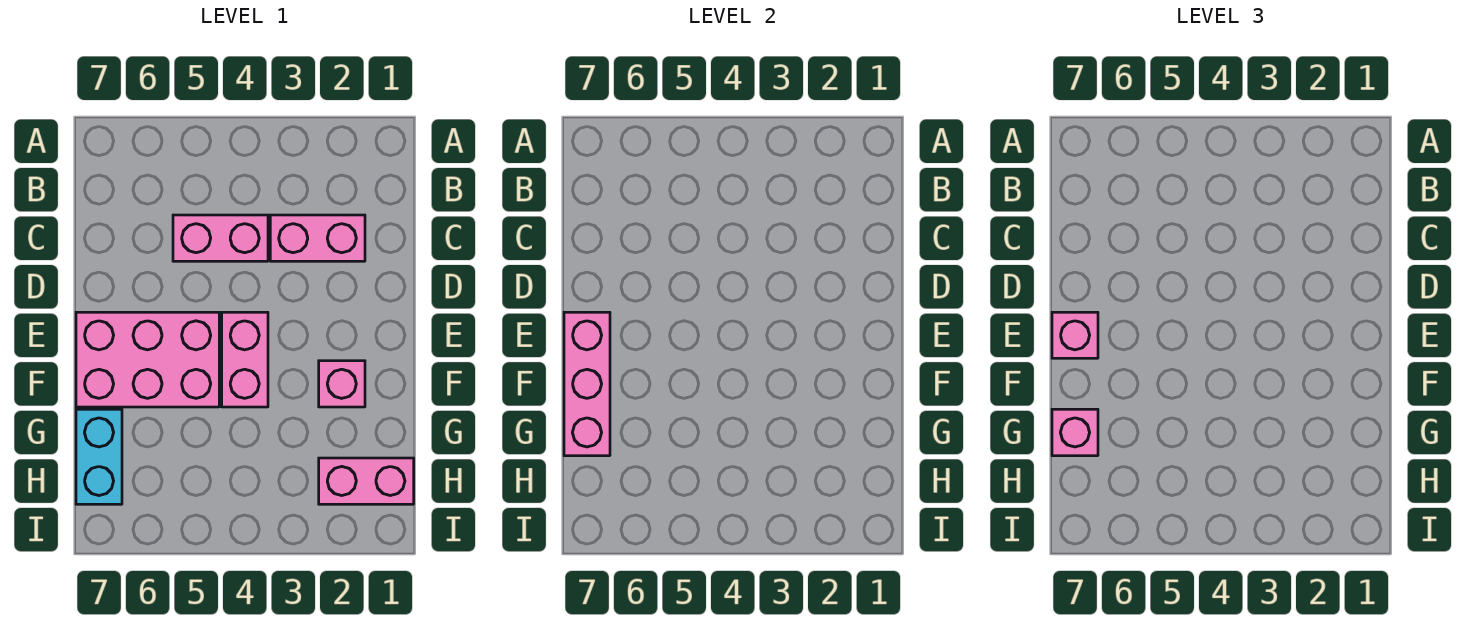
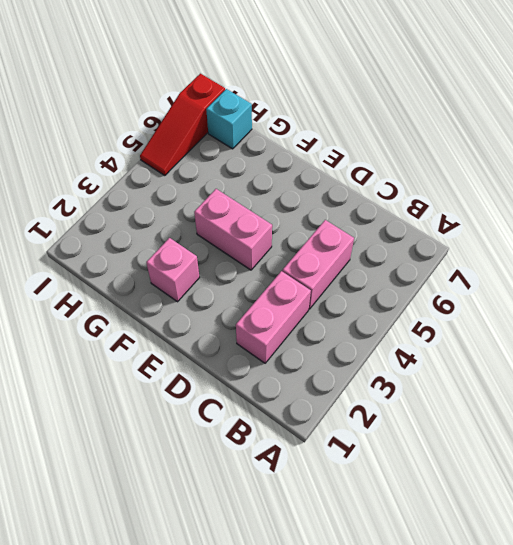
cyan brick H7 level 1 -> cyan brick G7:H7 level 1
red slope I5:I7 level 1 top 7 -> none
none -> pink brick E5:F7 level 1
none -> pink brick H1:H2 level 1

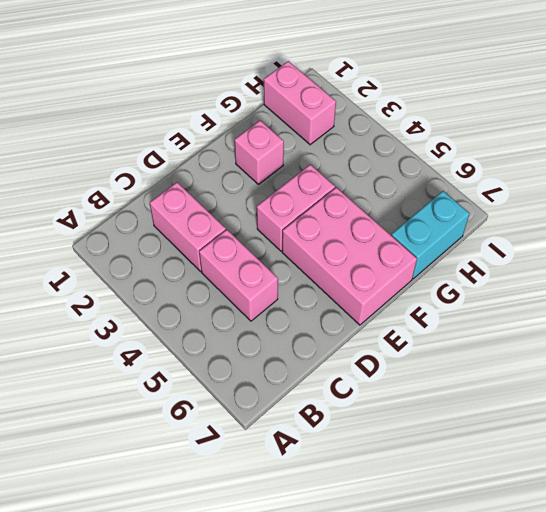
none -> pink brick E7:G7 level 2
none -> pink brick E7 level 3

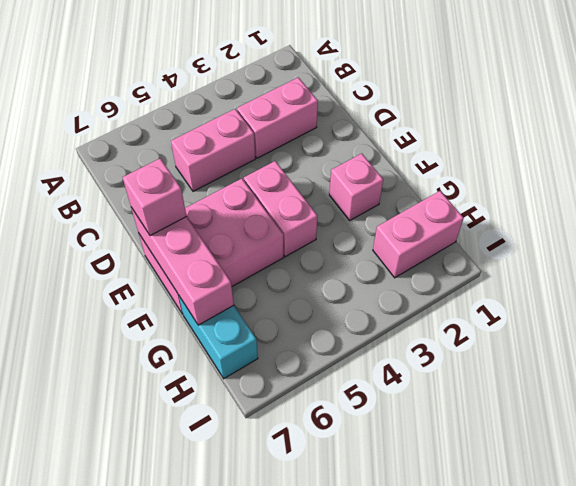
none -> pink brick G7 level 3

